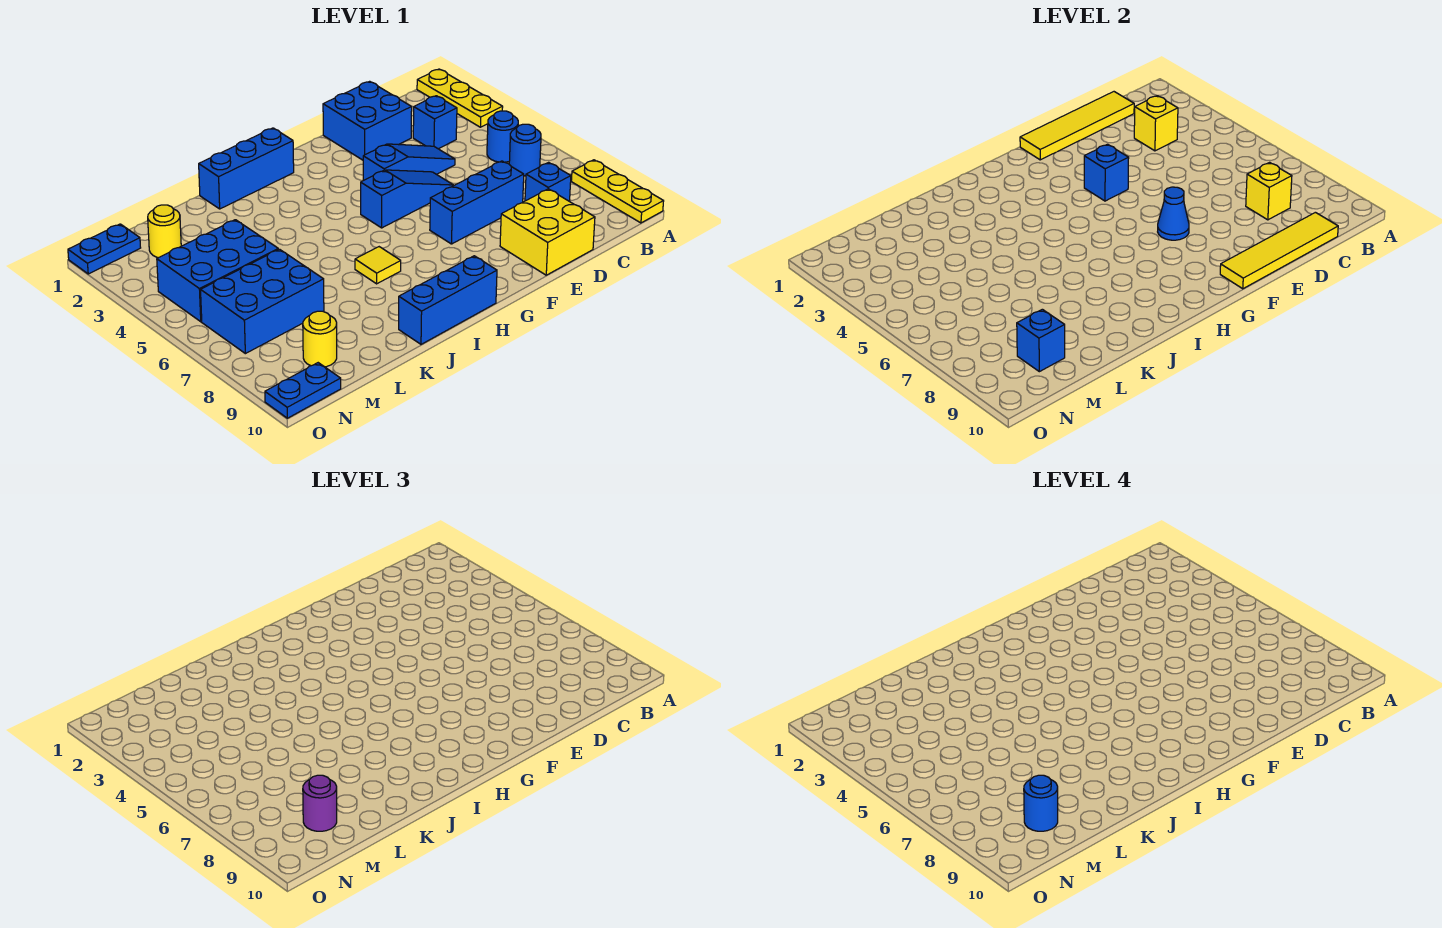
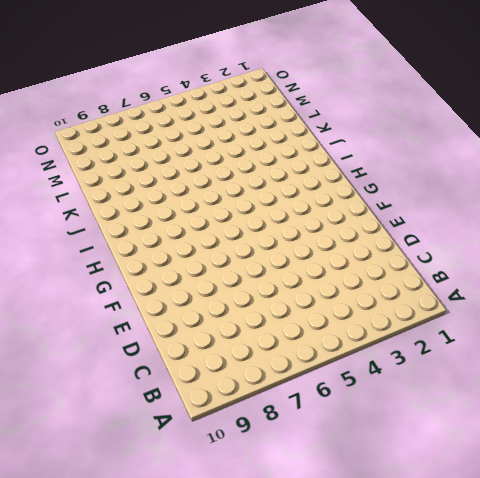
none -> yellow plate A1:A3 level 1
none -> yellow plate A8:A10 level 1
none -> blue round brick B5 level 1

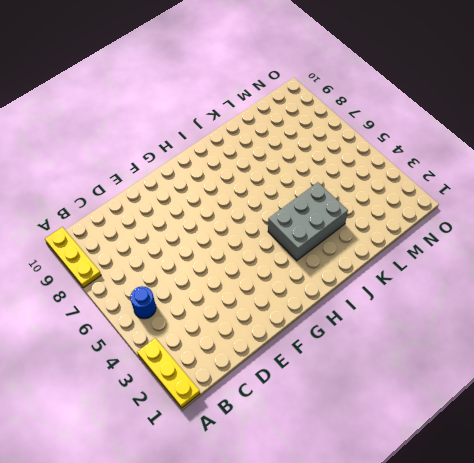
grey brick I3:K4 level 1 -> none
none -> blue round brick B6 level 1
none -> blue brick C3 level 1
none -> blue brick C8 level 1

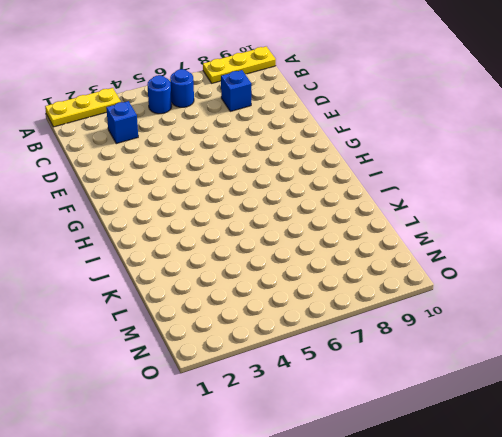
none -> blue brick D1:E2 level 1
none -> blue slope D4:F4 level 1 top F
none -> blue brick D7:F7 level 1

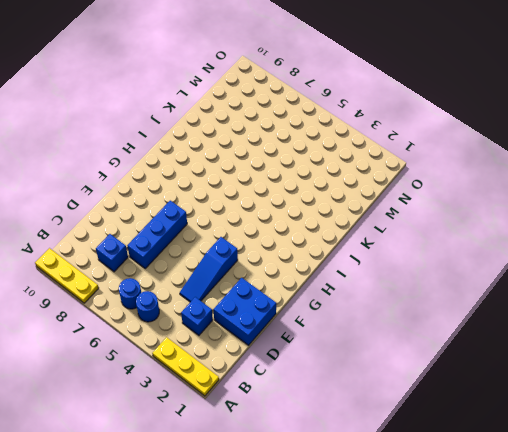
none -> yellow brick D9:E10 level 1
none -> blue slope E5:G5 level 1 top G
none -> blue brick H1:J1 level 1

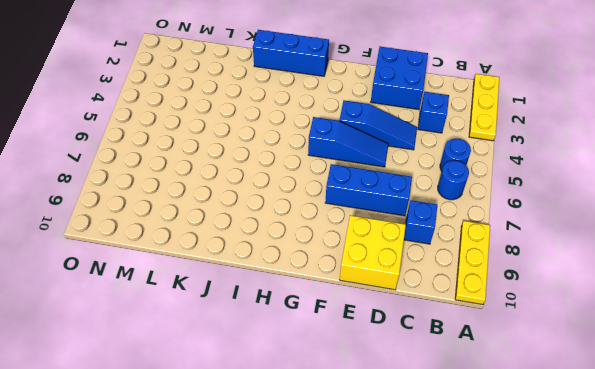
none -> blue brick H10:J10 level 1
none -> yellow tile I7 level 1
none -> blue brick L4:N5 level 1

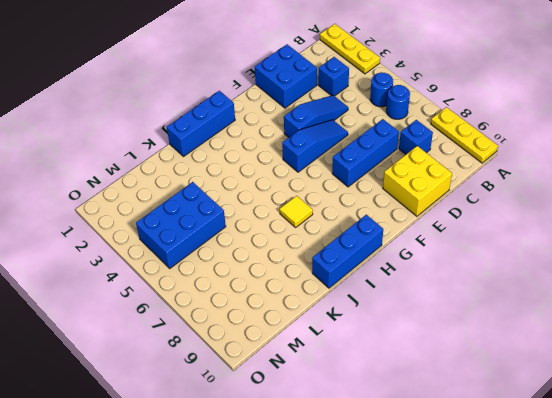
none -> blue brick L6:N7 level 1
none -> yellow round brick M2 level 1
none -> yellow round brick M9 level 1

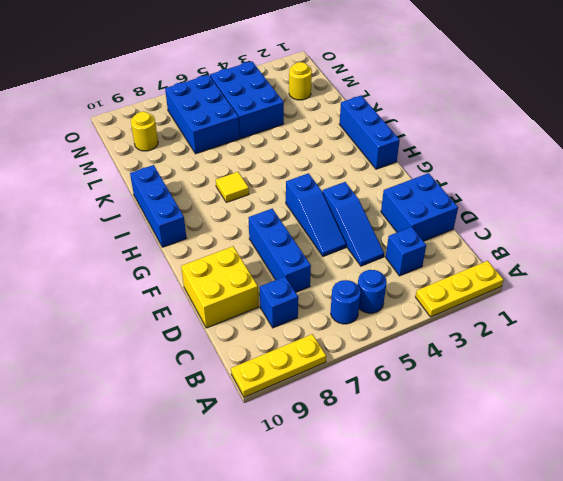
none -> blue plate N1:O1 level 1
none -> blue plate N10:O10 level 1
none -> yellow tile C1:F1 level 2

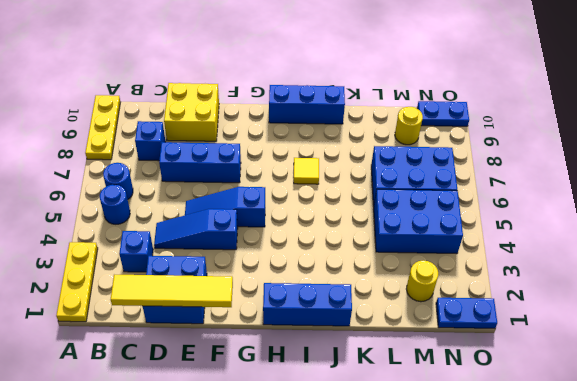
none -> yellow brick C3 level 2
none -> yellow brick C8 level 2
none -> yellow tile C10:F10 level 2

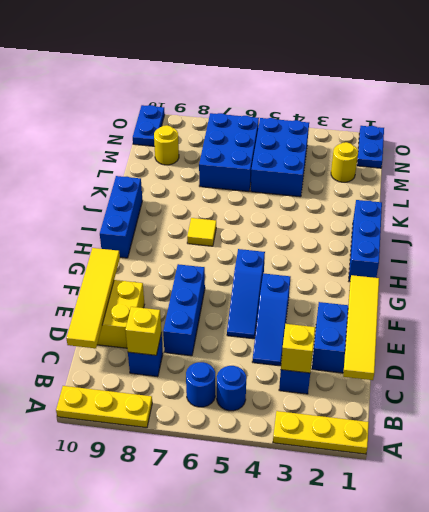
none -> blue brick F4 level 2
none -> blue cone F7 level 2
none -> blue brick M9 level 2

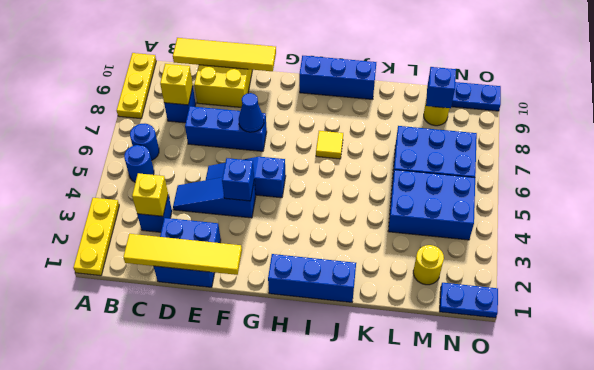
none -> purple round brick M9 level 3
none -> blue round brick M9 level 4

